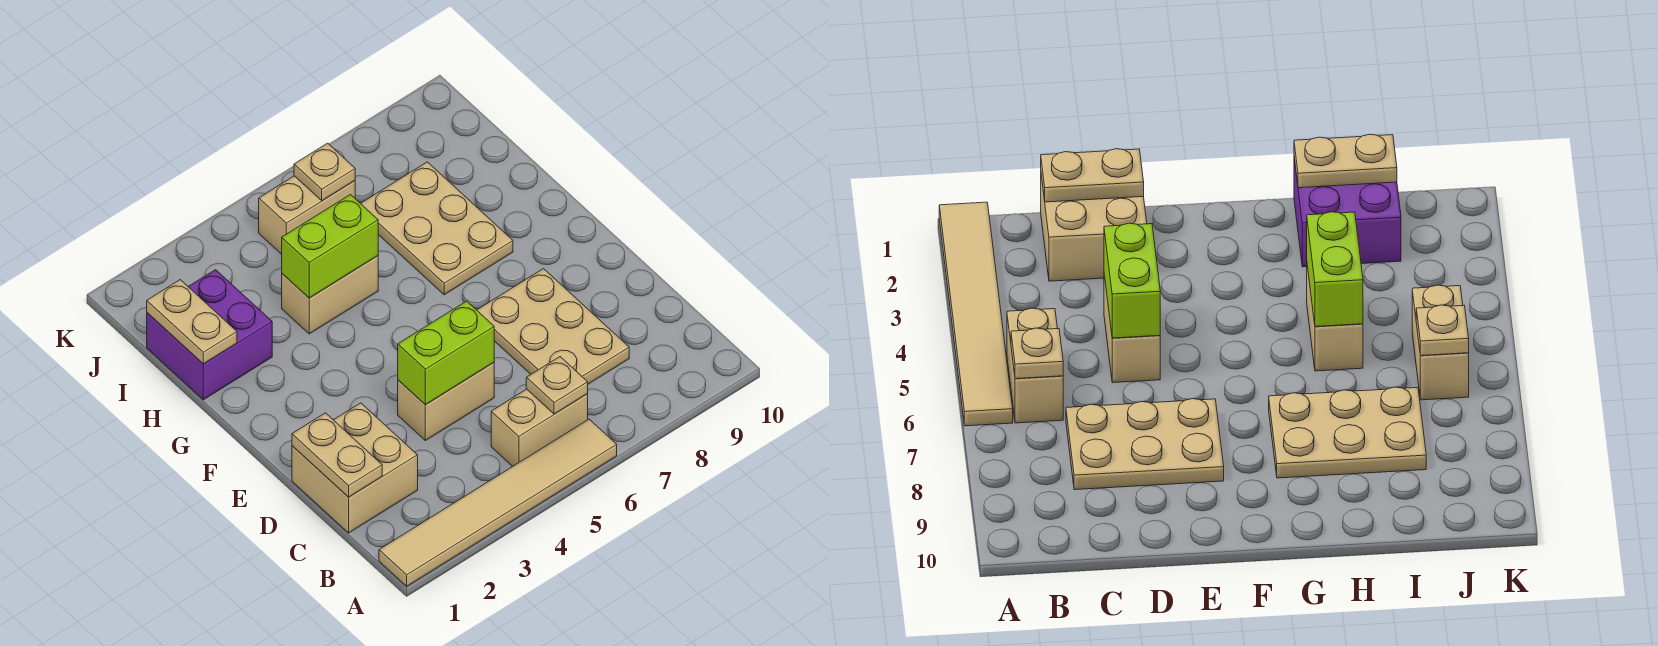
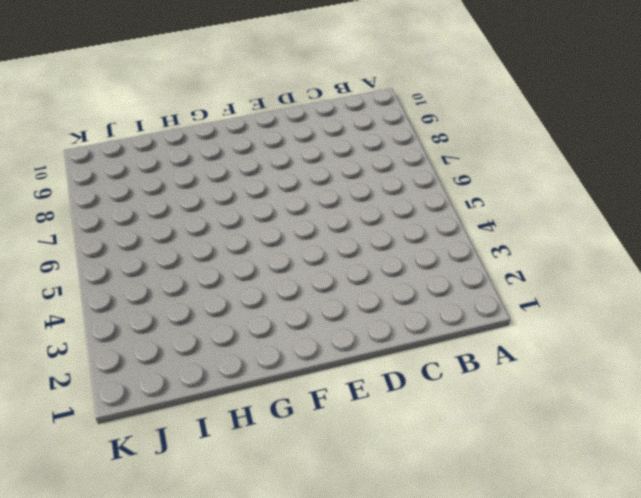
none -> tan tile A1:A6 level 1
none -> tan brick B5:B6 level 1
none -> tan brick C1:D2 level 1

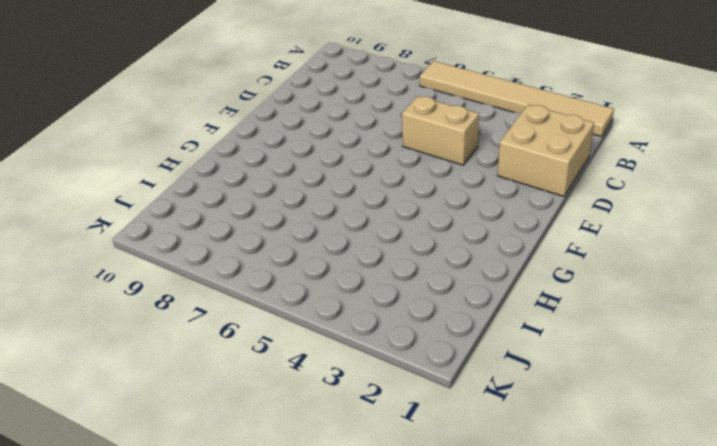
none -> tan brick B5:B6 level 1
none -> tan plate C7:E8 level 1
none -> tan plate G7:I8 level 1

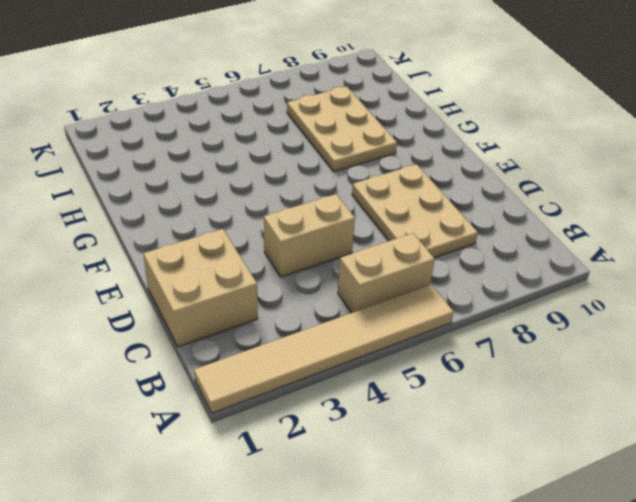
none -> purple brick H1:I2 level 1
none -> tan brick H4:H5 level 1
none -> tan brick J5:J6 level 1

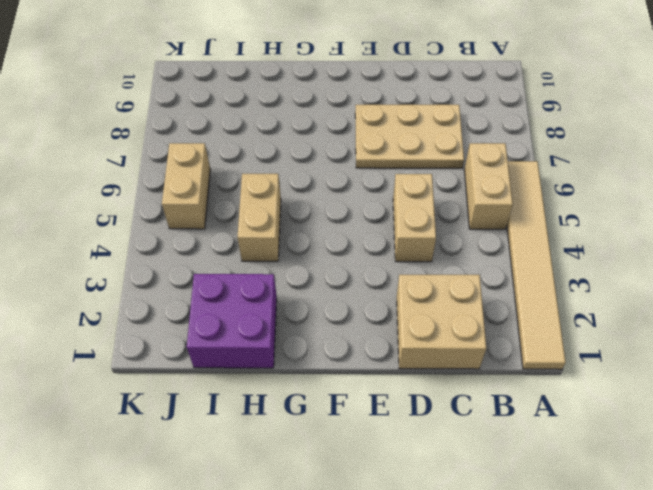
none -> tan plate G7:I8 level 1
none -> tan plate B6 level 2
none -> tan plate C1:D1 level 2

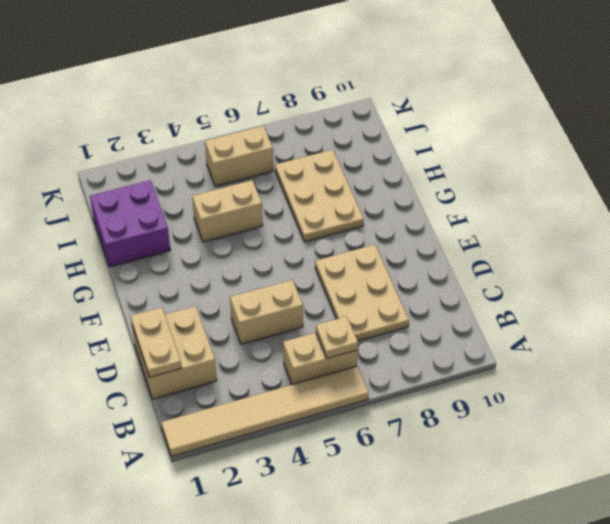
none -> lime brick D4:D5 level 2
none -> tan plate H1:I1 level 2
none -> lime brick H4:H5 level 2

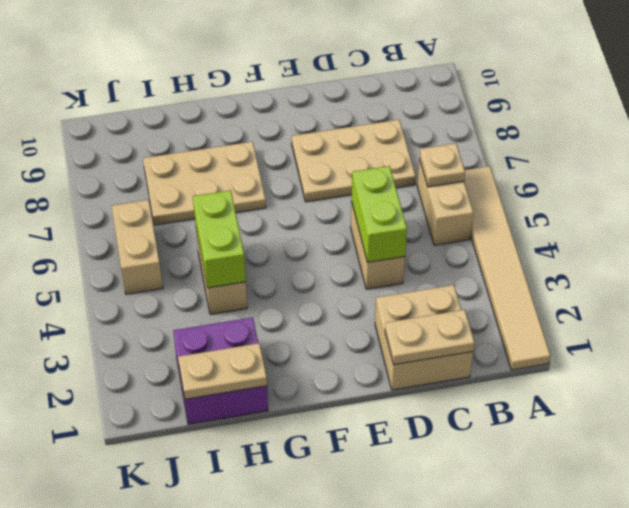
none -> tan plate J6 level 2

